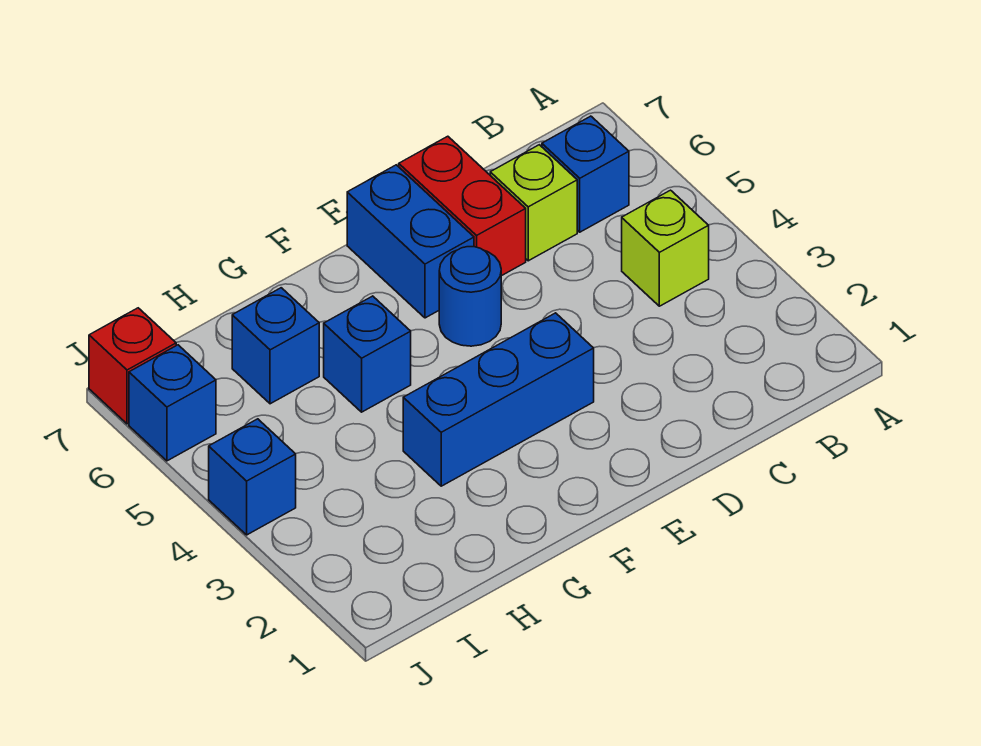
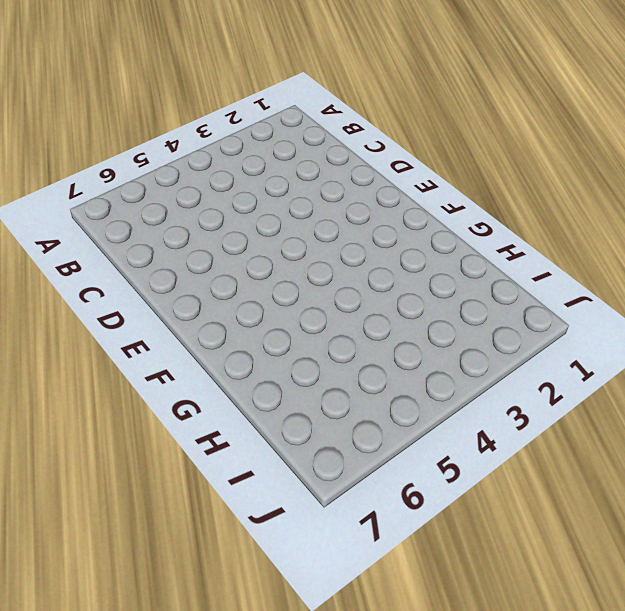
none -> lime brick B4 level 1
none -> blue brick B6 level 1
none -> lime brick C6 level 1

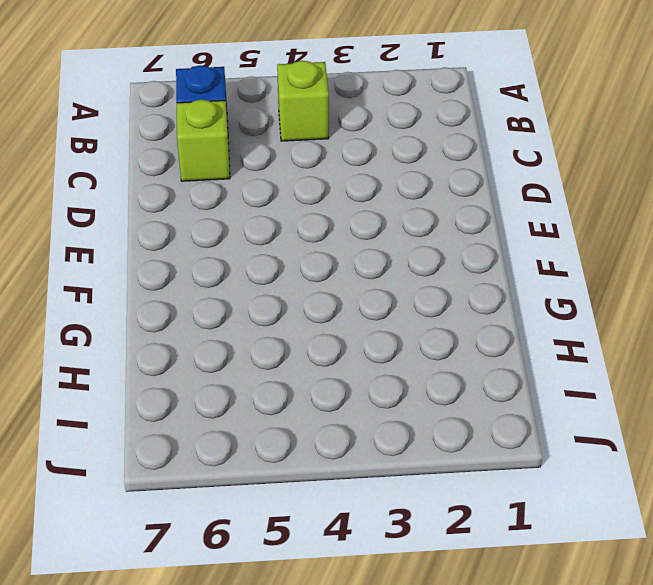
none -> red brick D6:D7 level 1
none -> blue brick E3:G3 level 1
none -> blue round brick E5 level 1

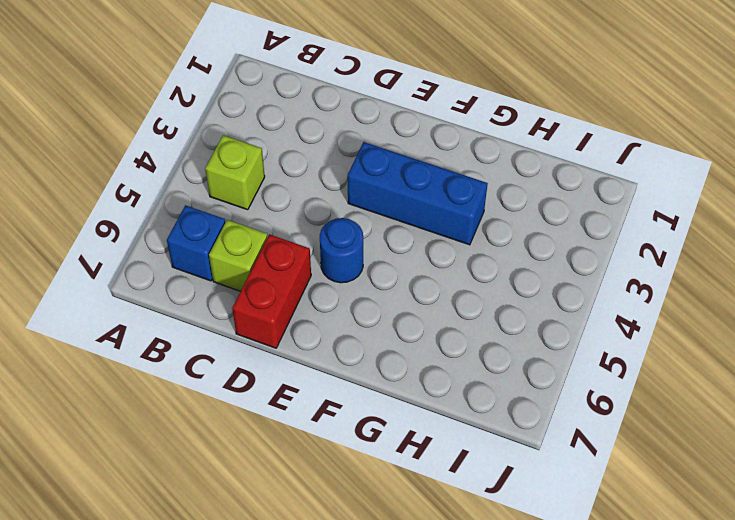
none -> blue brick E6:E7 level 1
none -> blue brick G5 level 1
none -> blue brick H6 level 1

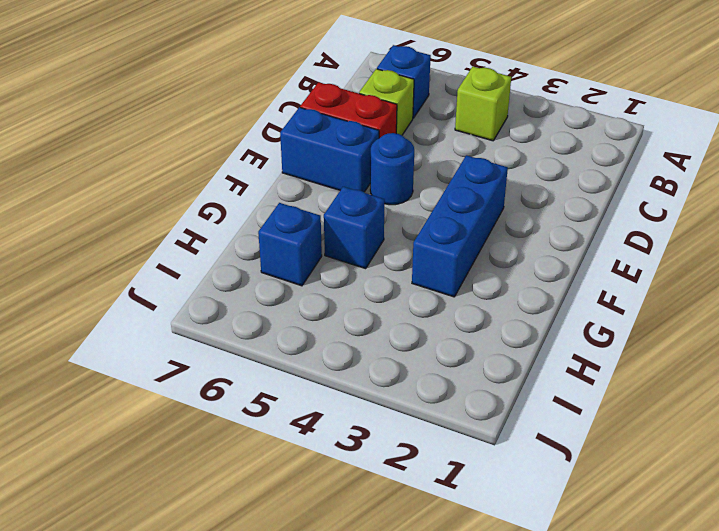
none -> blue brick J4 level 1
none -> blue brick J6 level 1
none -> red brick J7 level 1

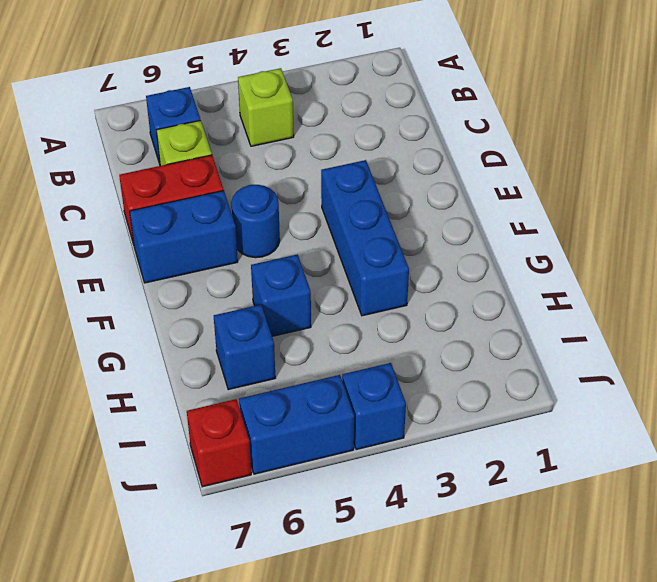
blue brick J5:J6 level 1 -> blue brick J6 level 1

